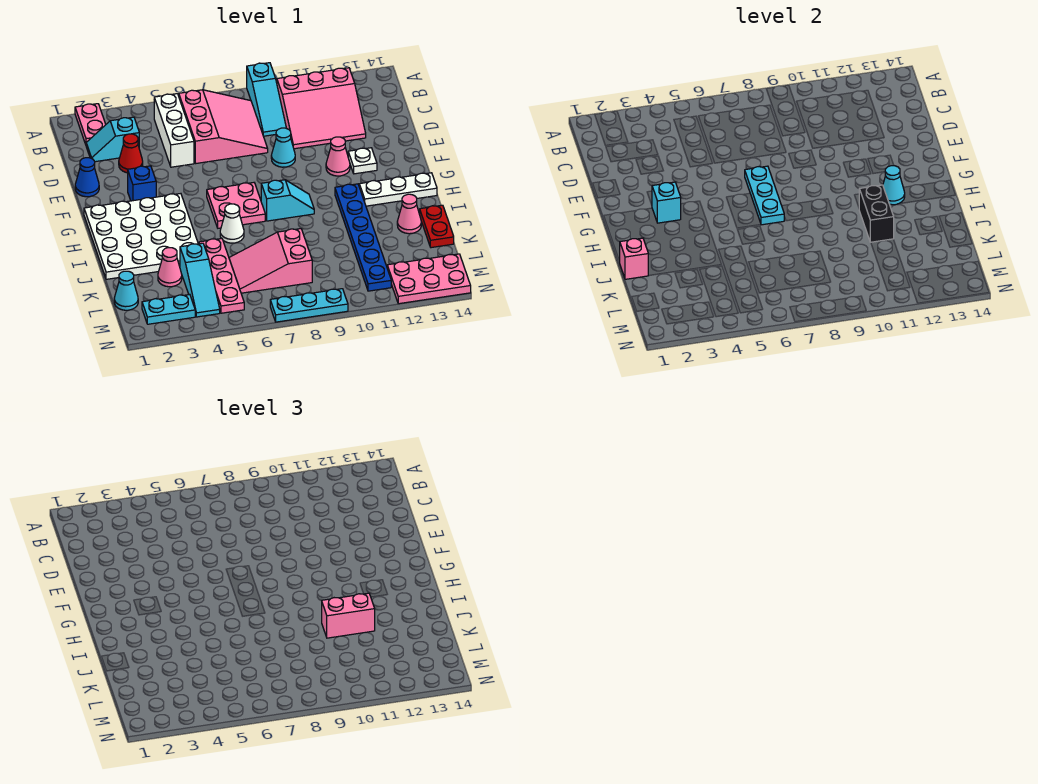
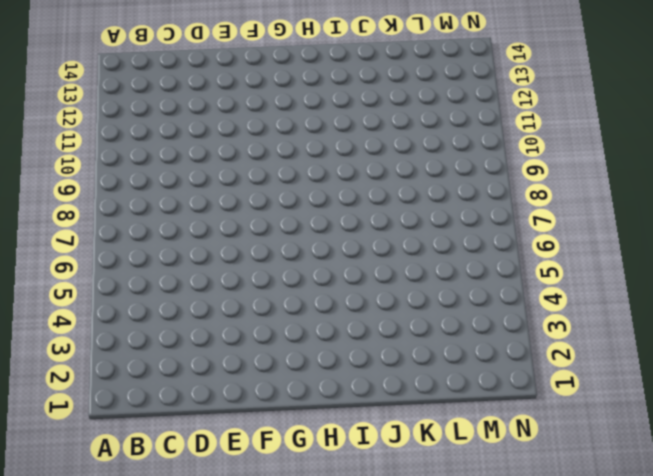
none -> pink plate A2:B2 level 1
none -> cyan slope A9:C9 level 1 top A
none -> white brick B5:D5 level 1
none -> pink slope B6:D8 level 1 top 6

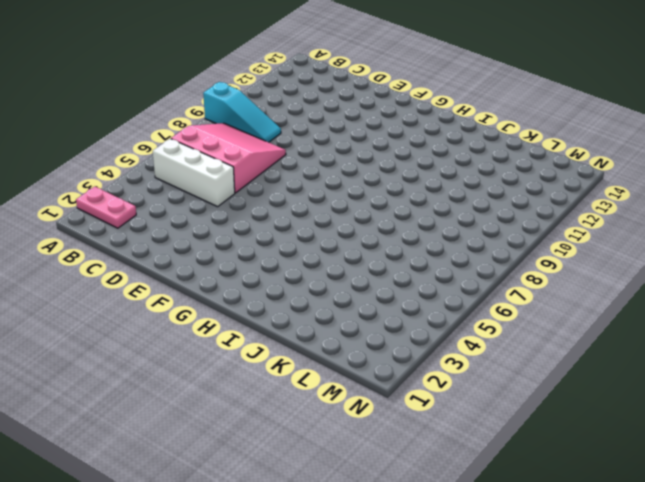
none -> pink slope B10:D12 level 1 top B
none -> cyan slope C2:C3 level 1 top 3
none -> red cone D3 level 1
none -> blue cone E1 level 1

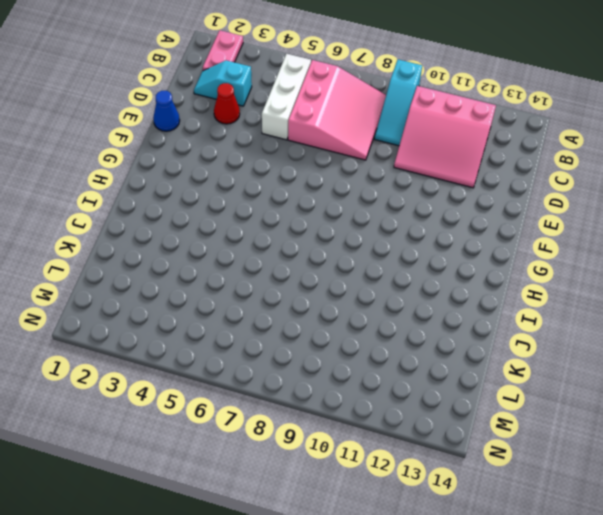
none -> cyan cone E9 level 1
none -> blue brick F3 level 1
none -> pink cone F11 level 1
none -> white plate F12 level 1

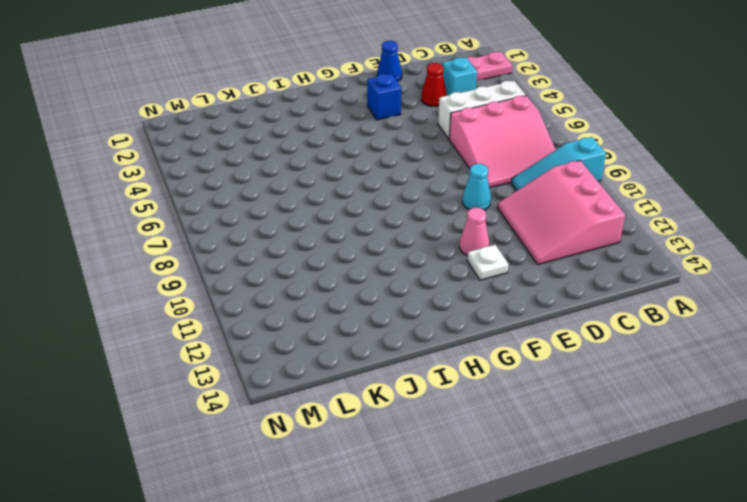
none -> white plate G1:J4 level 1
none -> pink plate G6:H7 level 1
none -> cyan slope H8:H9 level 1 top 8
none -> blue plate H11:M11 level 1

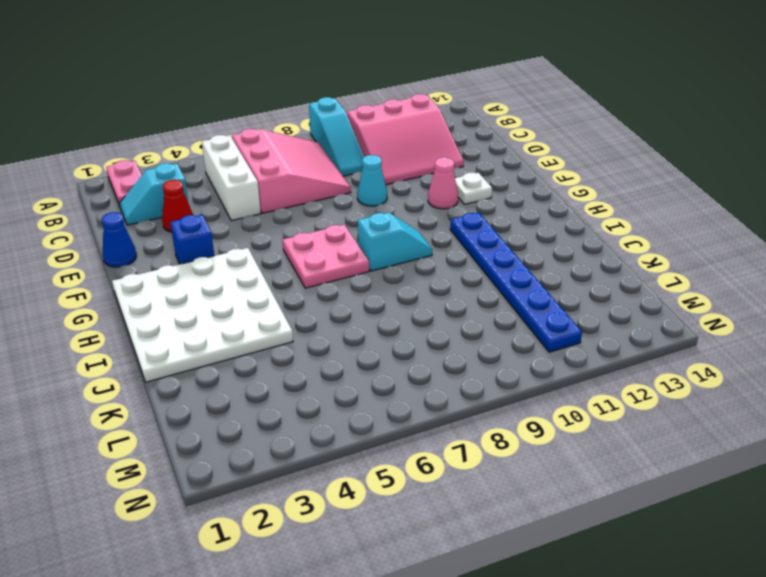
none -> white plate H12:H14 level 1
none -> white cone I6 level 1
none -> pink plate J5:M5 level 1
none -> pink cone J13 level 1

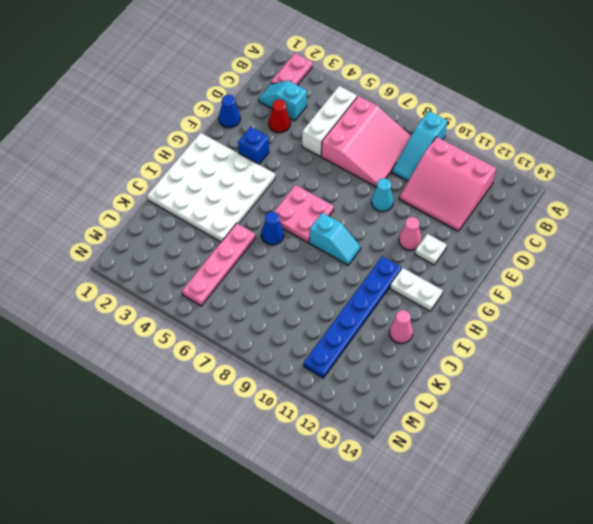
white plate H12:H13 level 1 -> white plate H12:H14 level 1
blue cone I6 level 1 -> white cone I6 level 1
none -> red plate J14:K14 level 1
none -> pink cone K3 level 1
none -> cyan slope K4:M4 level 1 top K
none -> pink slope K6:L8 level 1 top 8

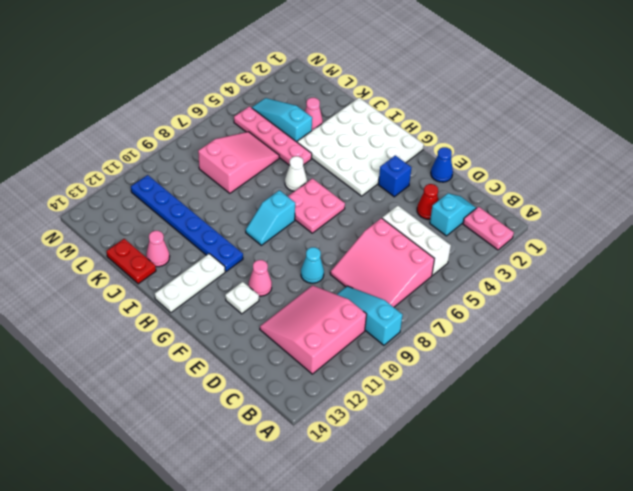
none -> cyan cone L1 level 1
none -> cyan plate M2:M3 level 1
none -> pink plate M12:N14 level 1
none -> cyan plate N7:N9 level 1

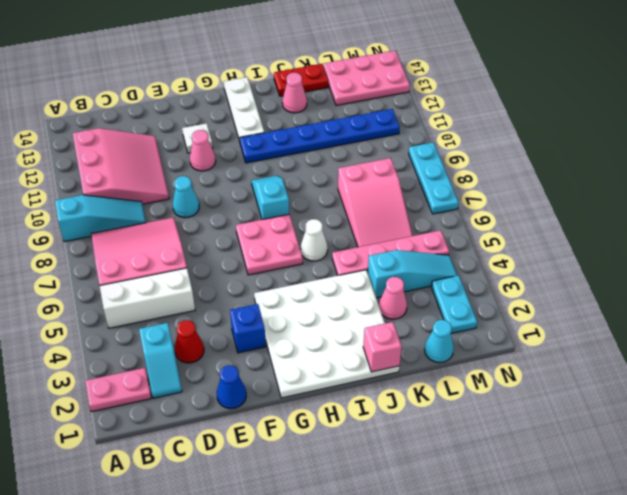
pink plate L13:N14 level 1 -> pink plate M12:N14 level 1
none -> cyan plate F7:H7 level 2
none -> cyan brick G3 level 2
none -> cyan cone H12 level 2
none -> black brick I11:J11 level 2

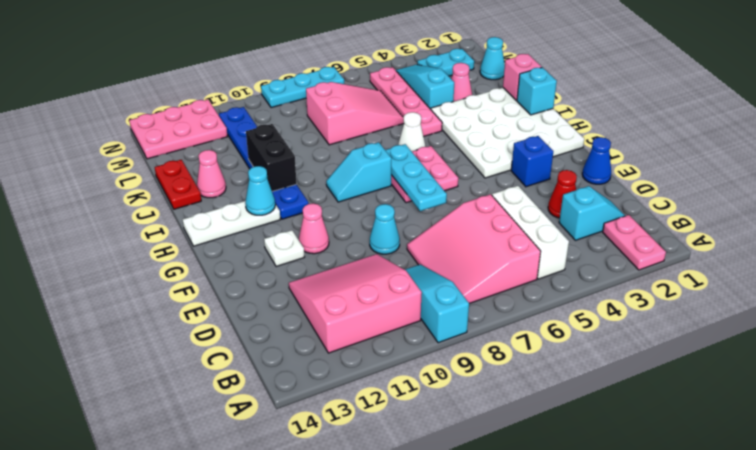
cyan brick I1 level 2 -> cyan brick G3 level 2
none -> pink brick J10:J11 level 3

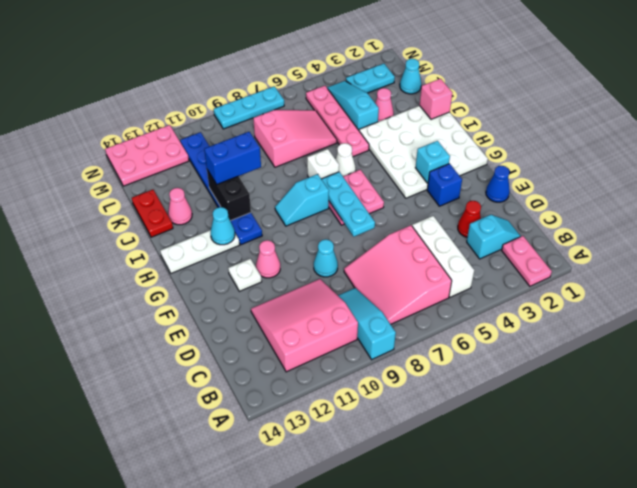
white brick I7 level 1 -> none
blue brick J10:J11 level 3 -> pink brick J10:J11 level 3

